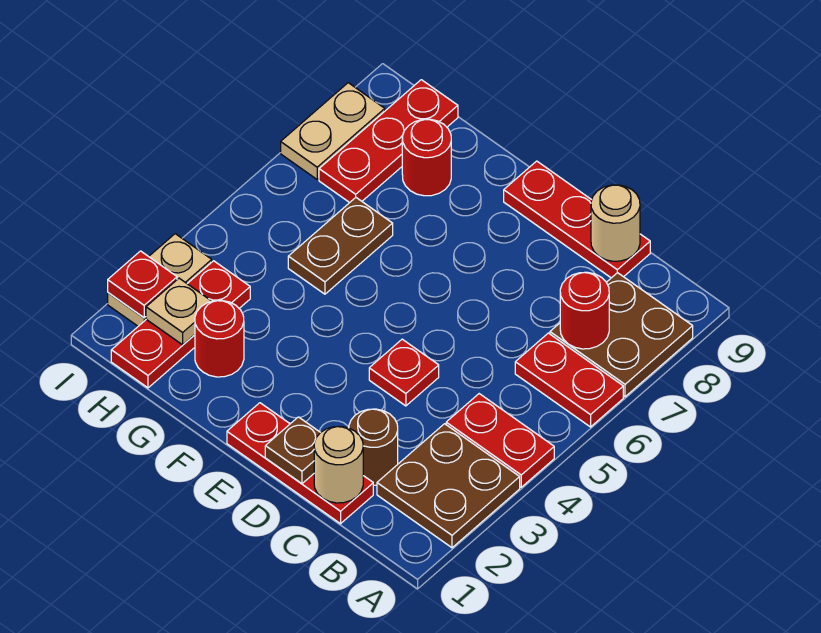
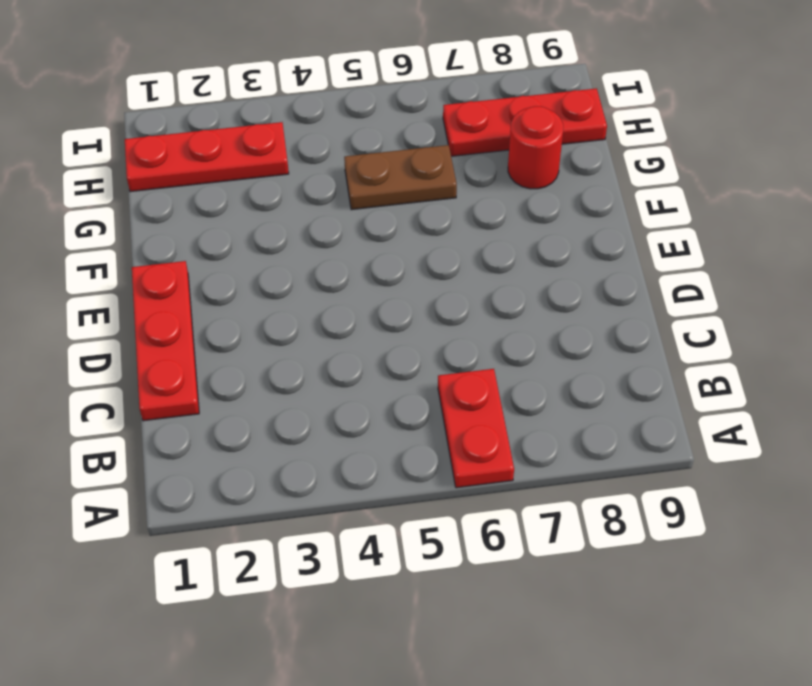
none -> brown plate A2:B3 level 1
none -> red plate A4:B4 level 1
none -> brown plate A7:B8 level 1

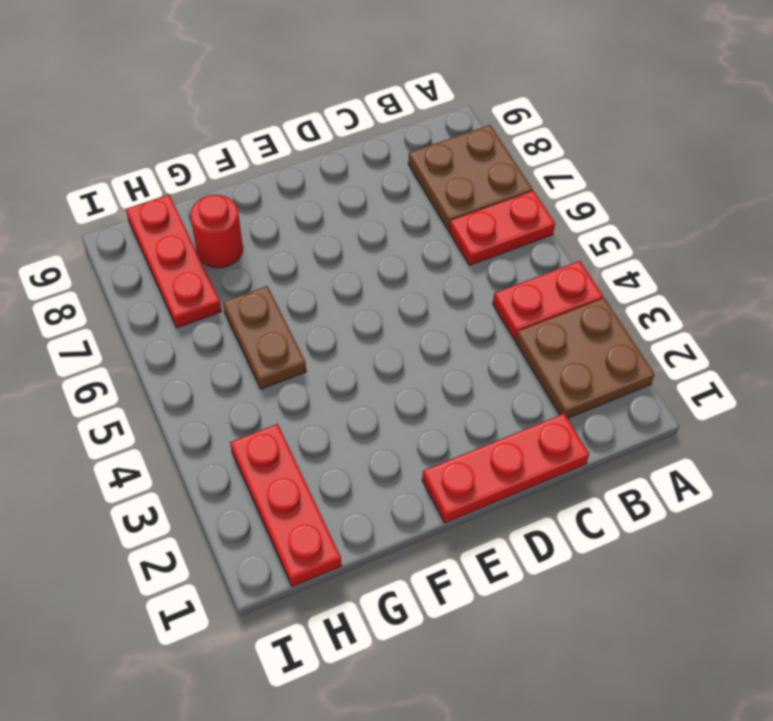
none -> brown round brick C2 level 1
none -> red plate C9:E9 level 1
none -> red plate D4 level 1

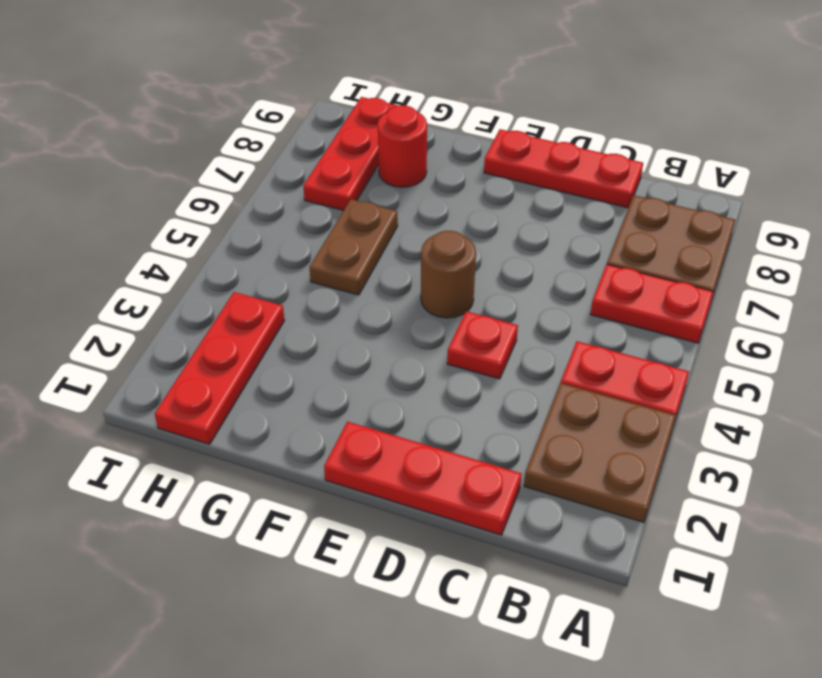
brown round brick E5 level 1 -> brown round brick C2 level 1
none -> red round brick G2 level 1
none -> tan plate I2:I3 level 1
none -> tan plate I7:I8 level 1

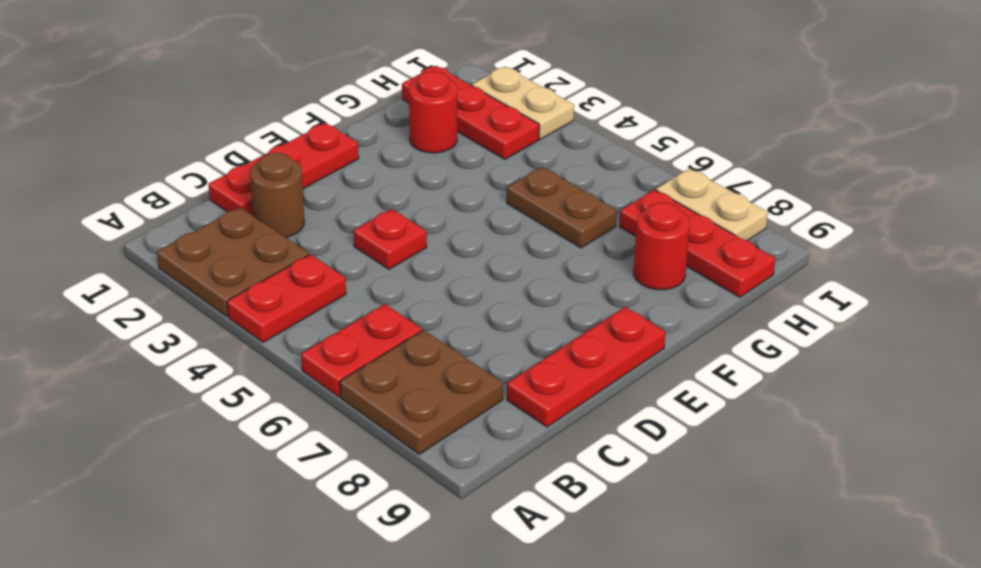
none -> red round brick B7 level 2
none -> tan round brick C1 level 2
none -> tan round brick C9 level 2

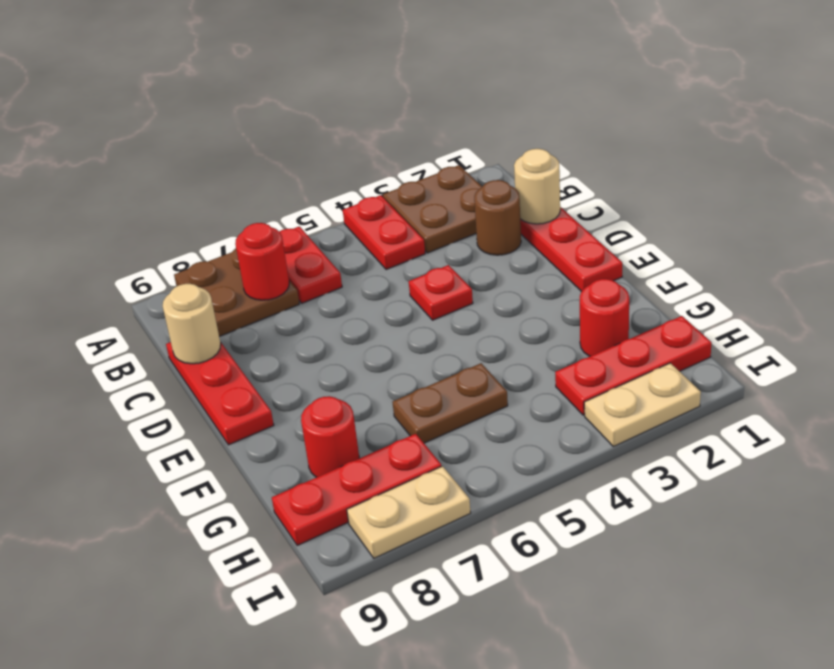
none -> brown plate D1 level 2
none -> tan plate H2 level 2
none -> red plate I2 level 2

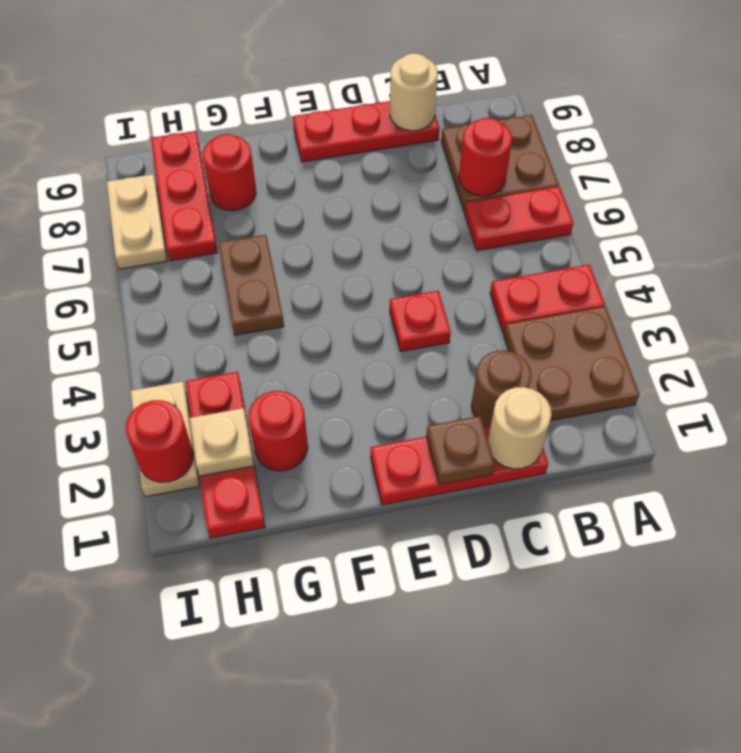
red round brick I2 level 2 -> red plate I2 level 2

